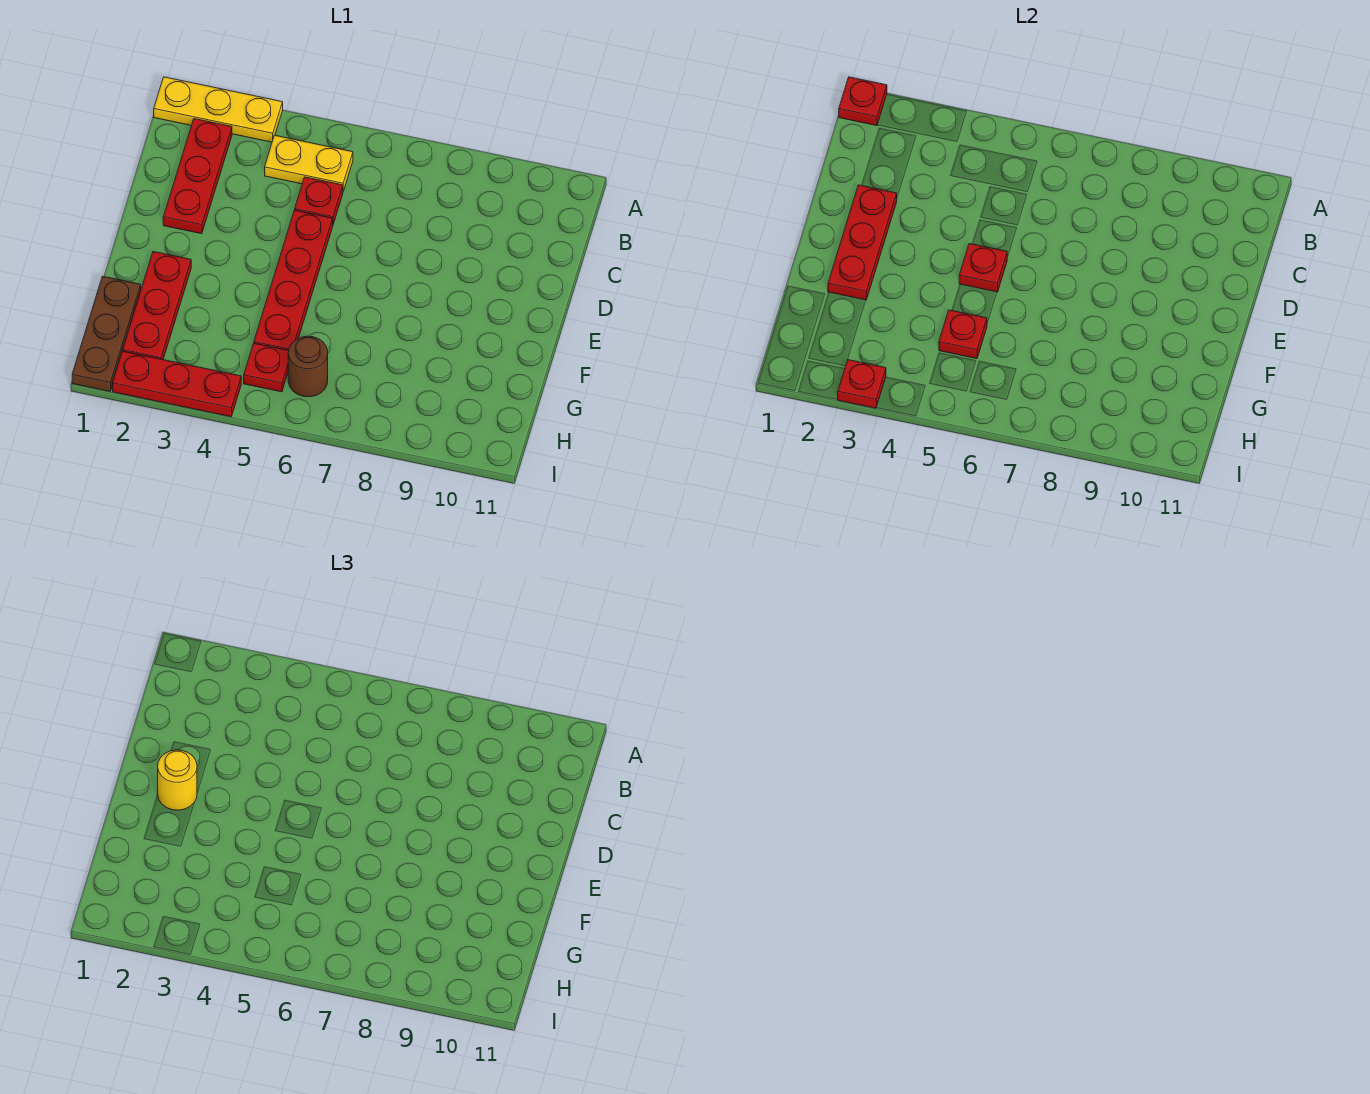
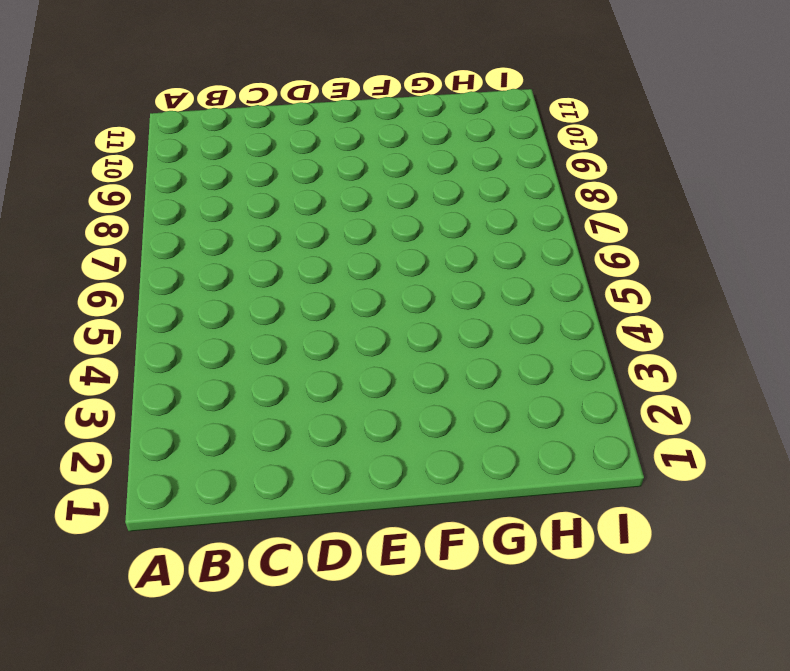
none -> yellow plate A1:A3 level 1
none -> red plate B2:D2 level 1
none -> yellow plate B4:B5 level 1

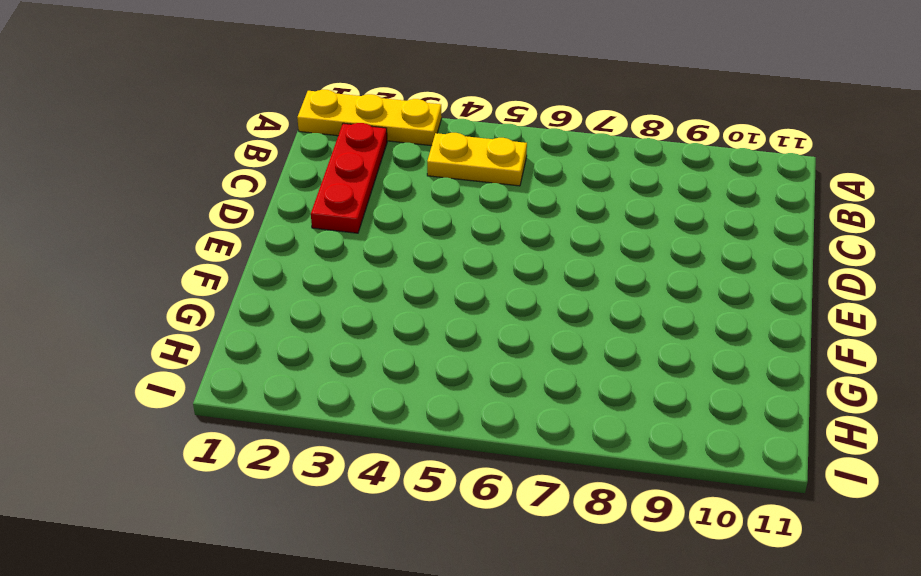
none -> red plate C5 level 1
none -> red plate D5:G5 level 1
none -> red plate F2:H2 level 1

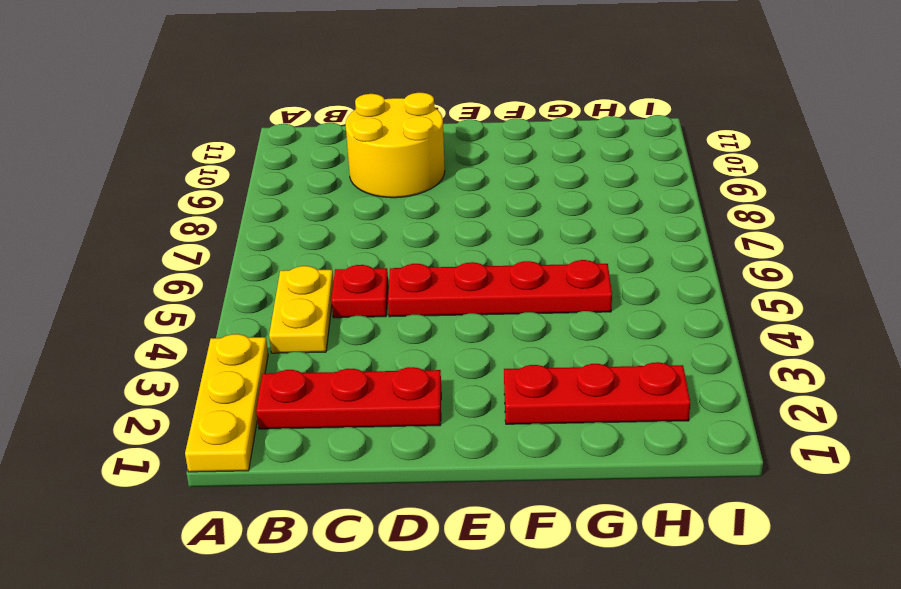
yellow round brick C9:D10 level 1 -> none
none -> brown plate G1:I1 level 1
none -> red plate H5 level 1
none -> brown round brick H6 level 1

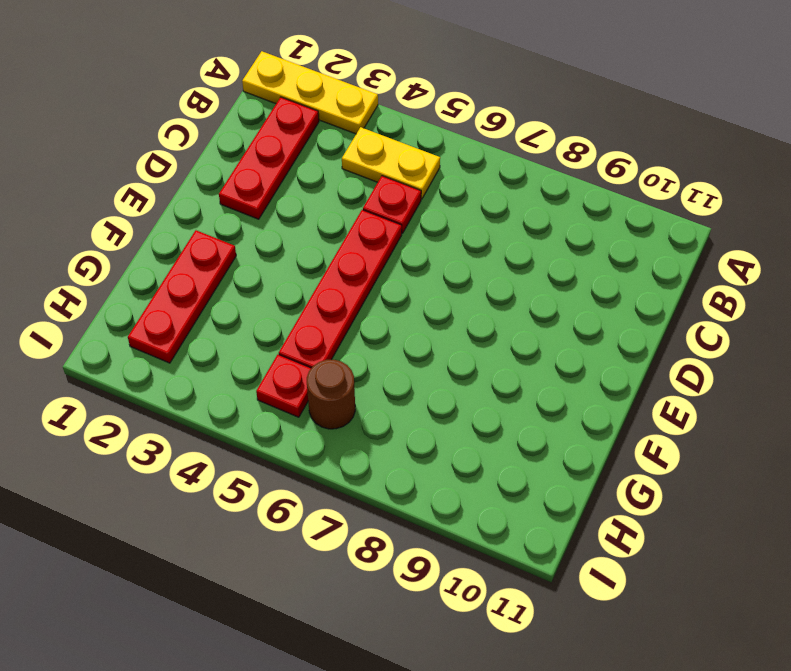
none -> brown plate G1:I1 level 1
none -> red plate I2:I4 level 1
none -> red plate A1 level 2

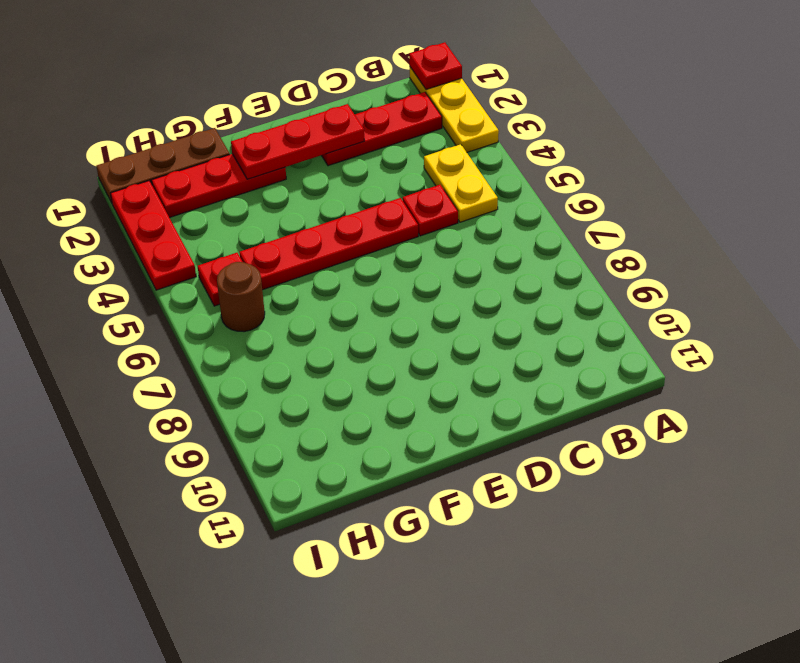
none -> red plate E5 level 2
none -> red plate G5 level 2
none -> red plate I3 level 2

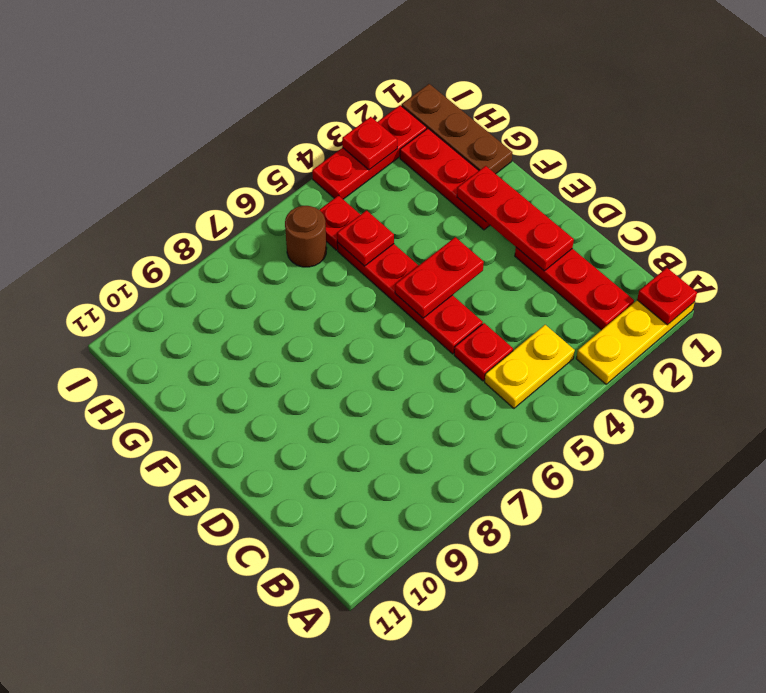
red plate E4:E5 level 2 -> red plate E5 level 2
none -> yellow round brick E2 level 3

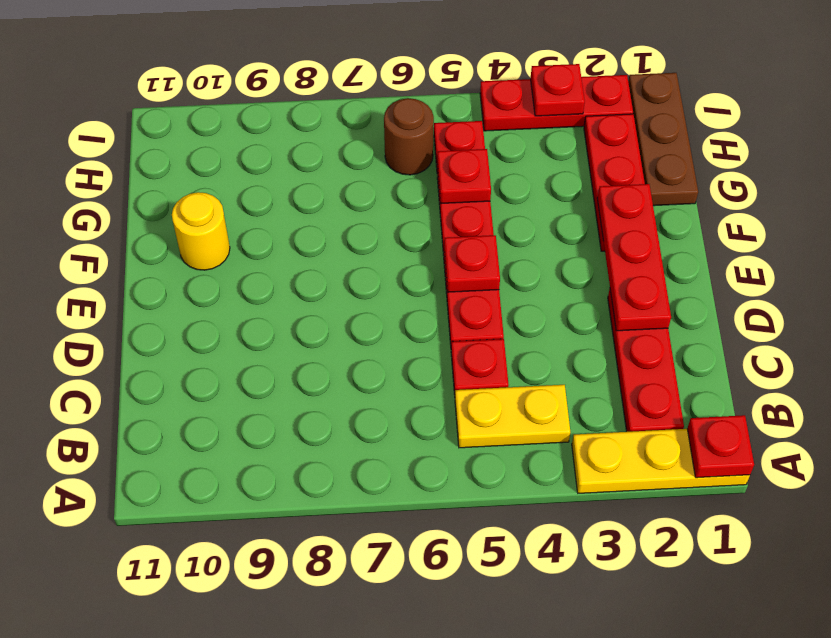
yellow round brick F10 level 1 -> yellow round brick E2 level 3

